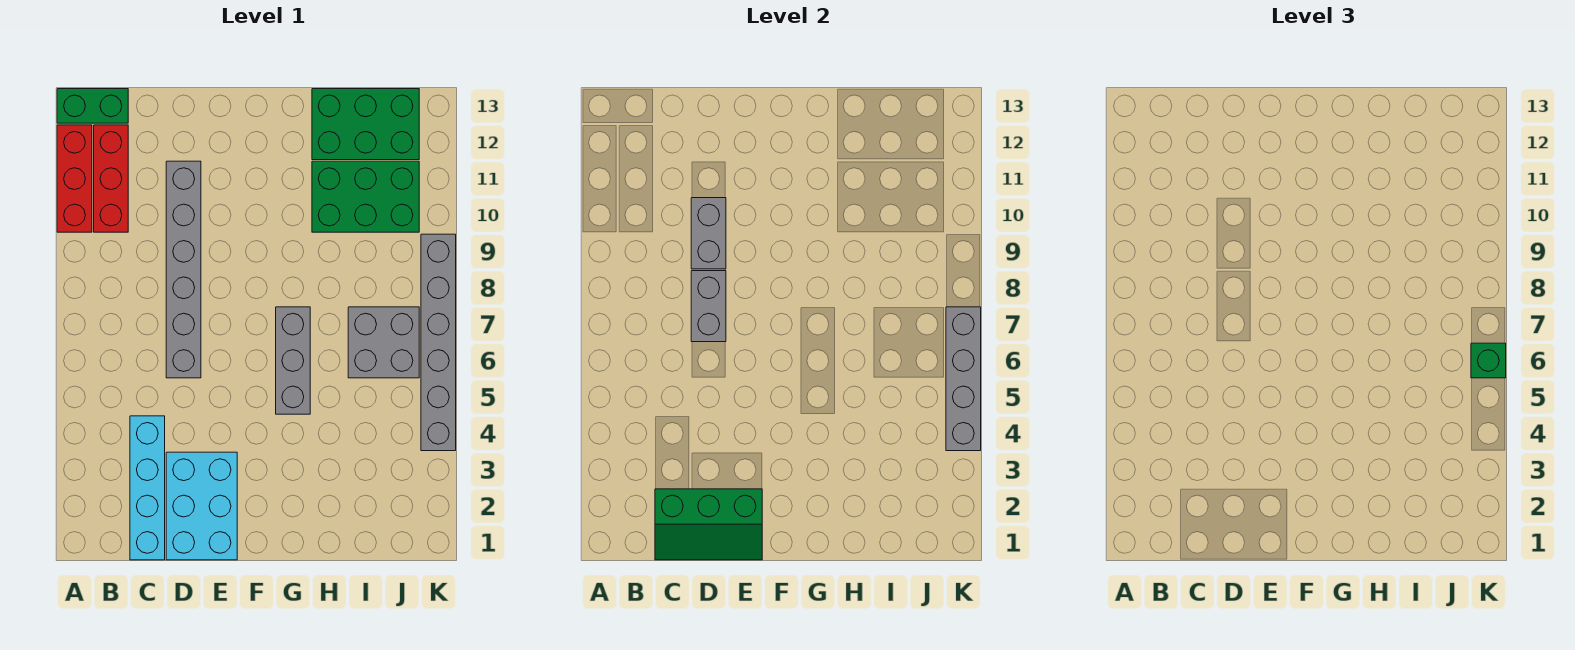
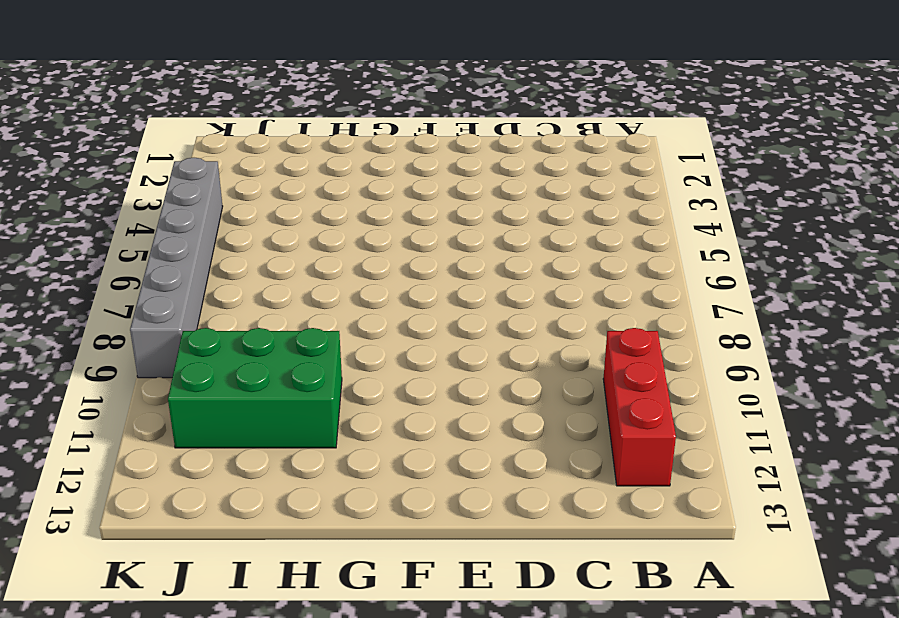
none -> red brick A10:A12 level 1
none -> green brick A13:B13 level 1
none -> cyan brick C1:C4 level 1

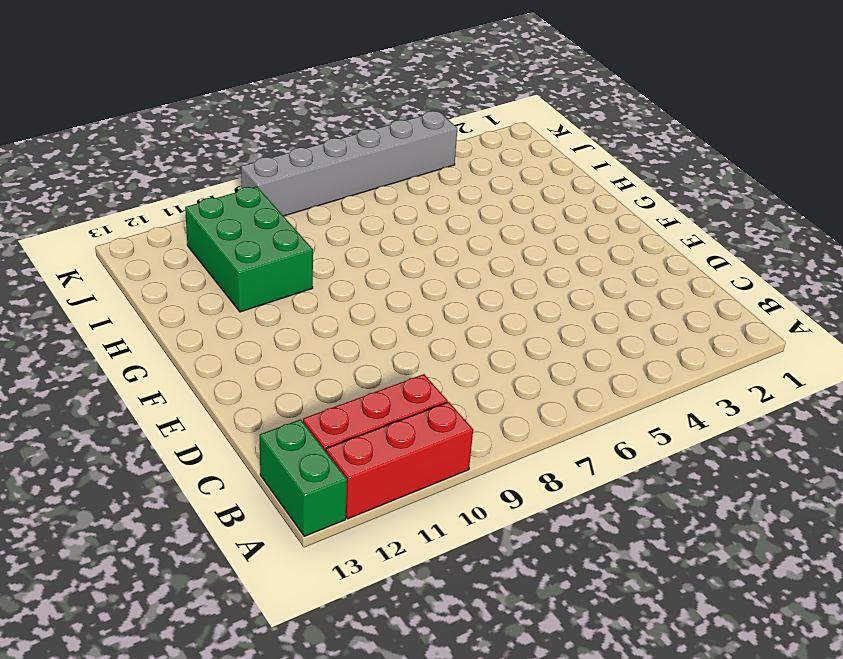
none -> cyan brick C1:C4 level 1
none -> cyan brick D1:E3 level 1
none -> grey brick D6:D11 level 1

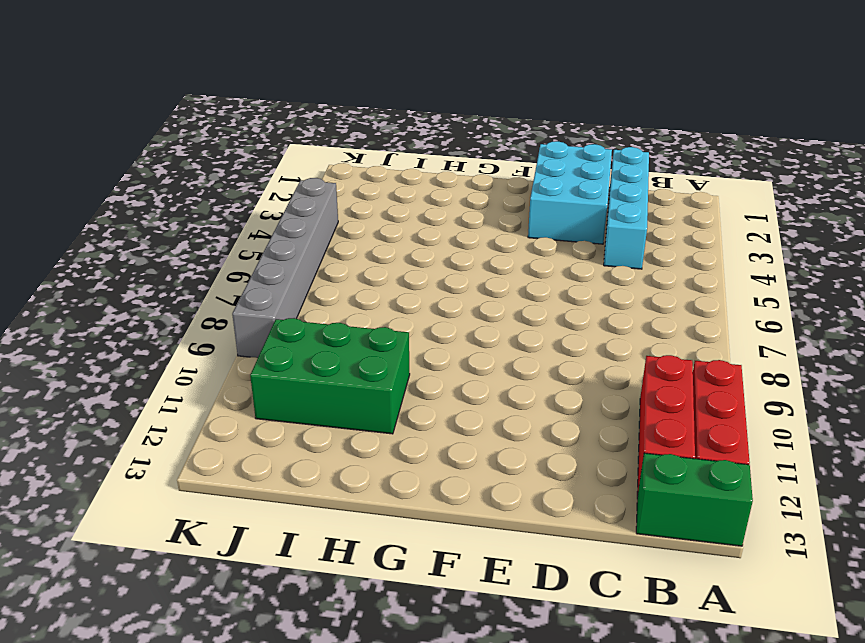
none -> grey brick D6:D11 level 1
none -> grey brick G5:G7 level 1
none -> green brick H12:J13 level 1

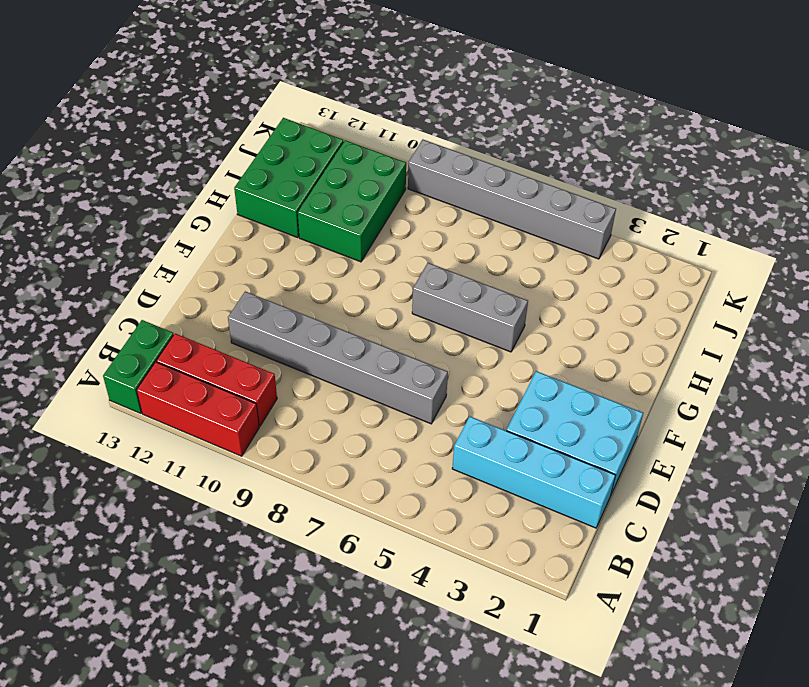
none -> grey brick I6:J7 level 1
none -> green slope C1:E2 level 2 top 2
none -> grey brick D7:D8 level 2

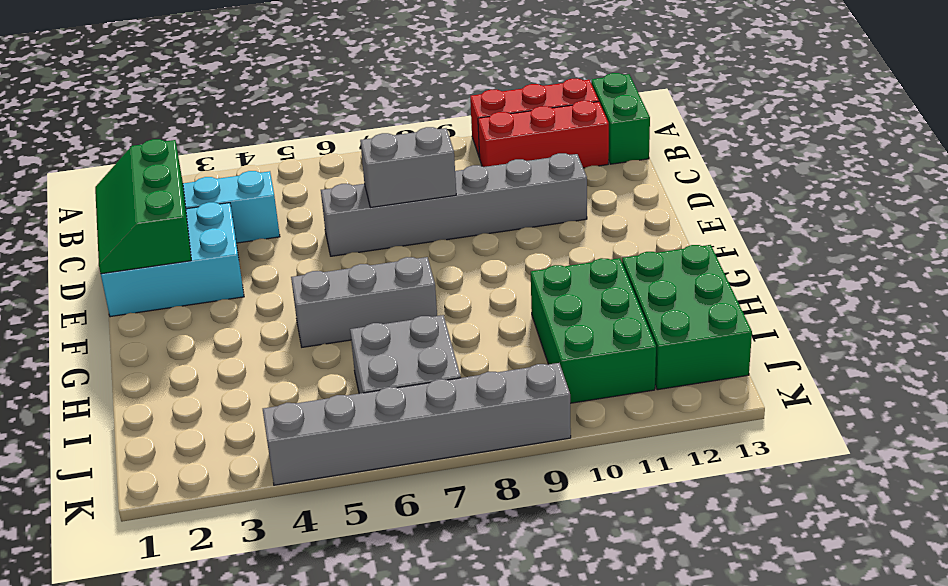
none -> grey brick D9:D10 level 2
none -> grey brick K4:K7 level 2
none -> green brick K6 level 3

